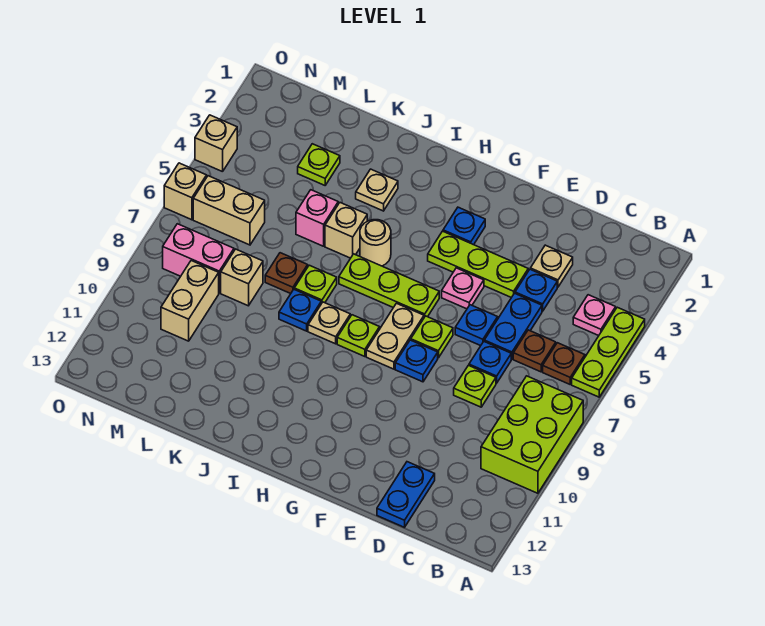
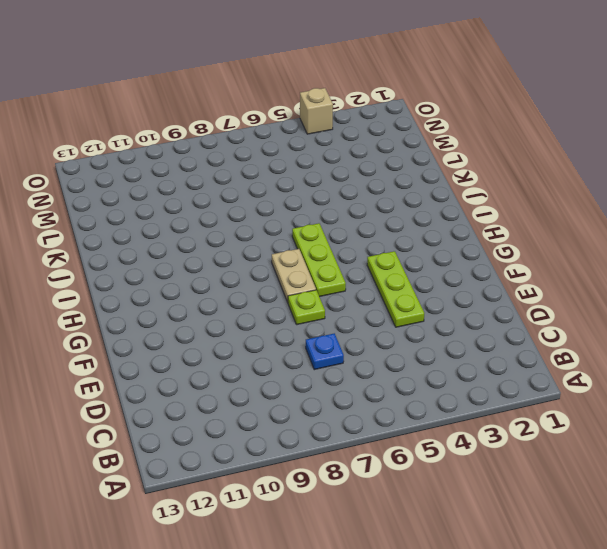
tan plate G7:H7 level 1 -> tan plate G7:G8 level 1
none -> lime plate A4:A6 level 1
none -> lime brick A8:B10 level 1
none -> pink plate B4 level 1
none -> brown plate B6 level 1

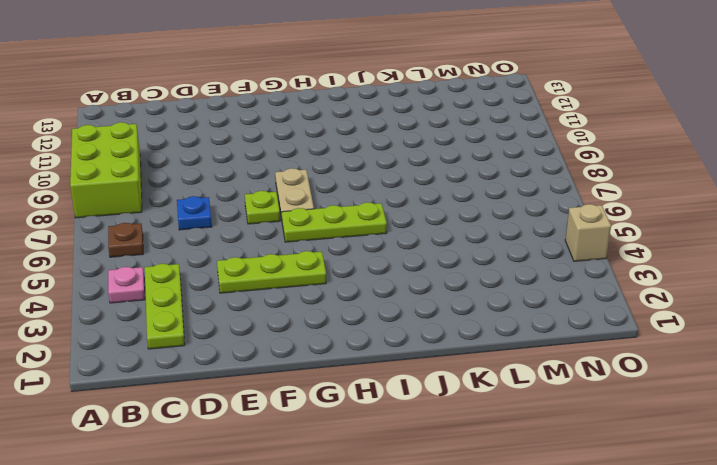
lime plate C2:C4 level 1 -> lime plate A4:A6 level 1
none -> brown plate C6 level 1
none -> tan plate D3 level 1
none -> blue plate D4 level 1
none -> blue plate D5:D6 level 1

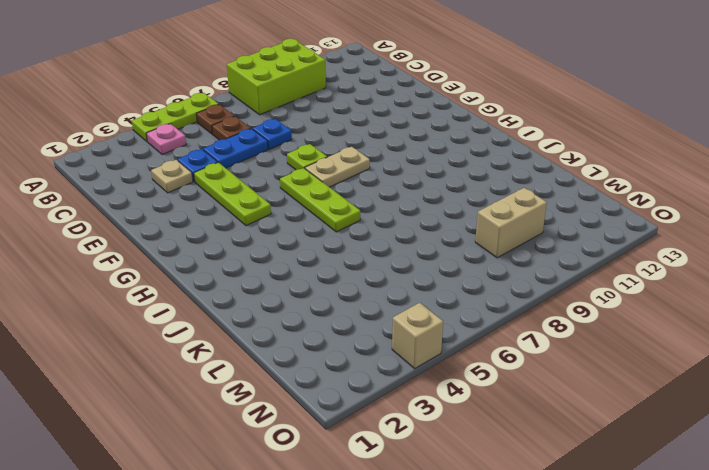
none -> lime plate D8 level 1
none -> blue plate D12:D13 level 1
none -> blue plate E6 level 1
none -> pink plate F5 level 1

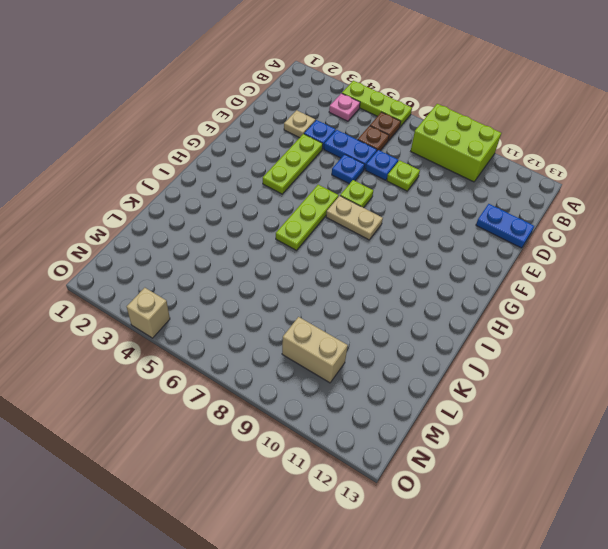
none -> pink plate F5 level 1
none -> blue plate F8 level 1
none -> blue plate G3 level 1
none -> lime plate H8 level 1

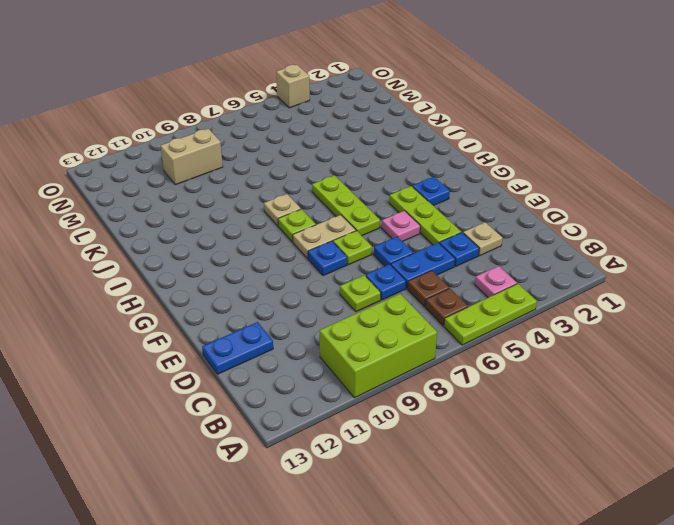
none -> tan round brick I5 level 1
none -> tan plate J3 level 1
none -> tan brick J5 level 1
none -> lime plate J7 level 1

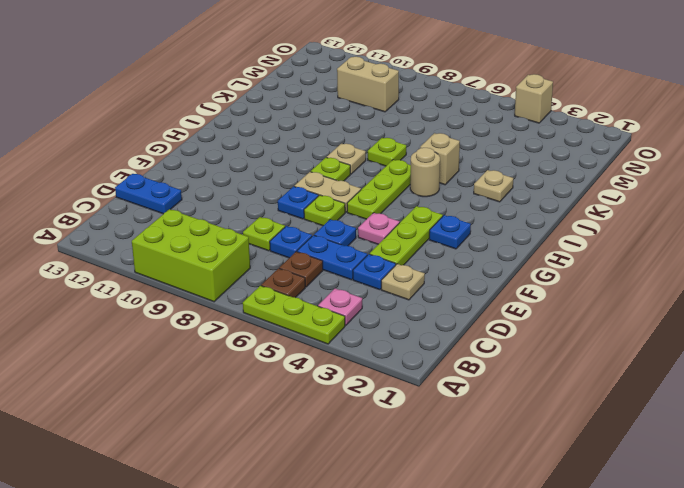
none -> blue plate J8 level 1
none -> pink brick K5 level 1
none -> brown plate K7 level 1
none -> lime plate L3 level 1

